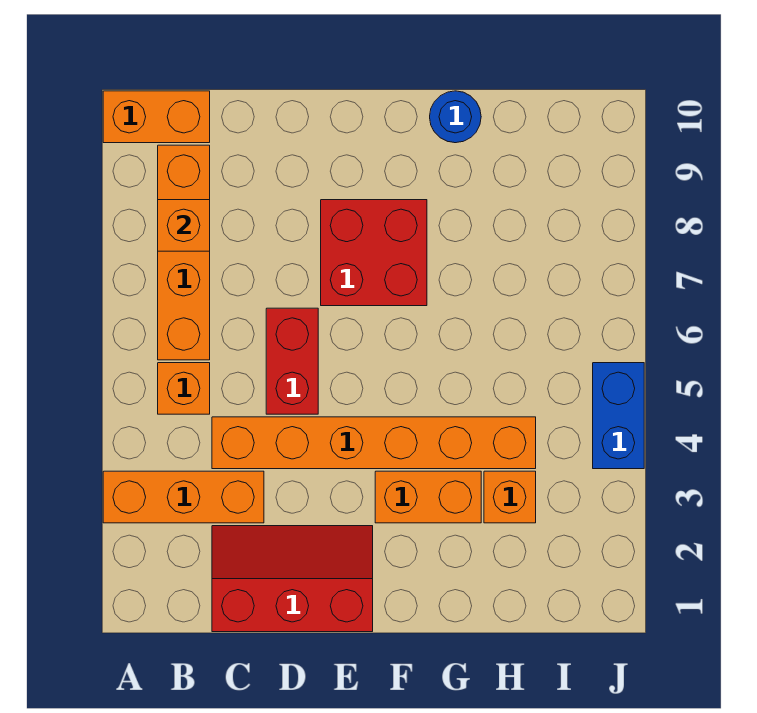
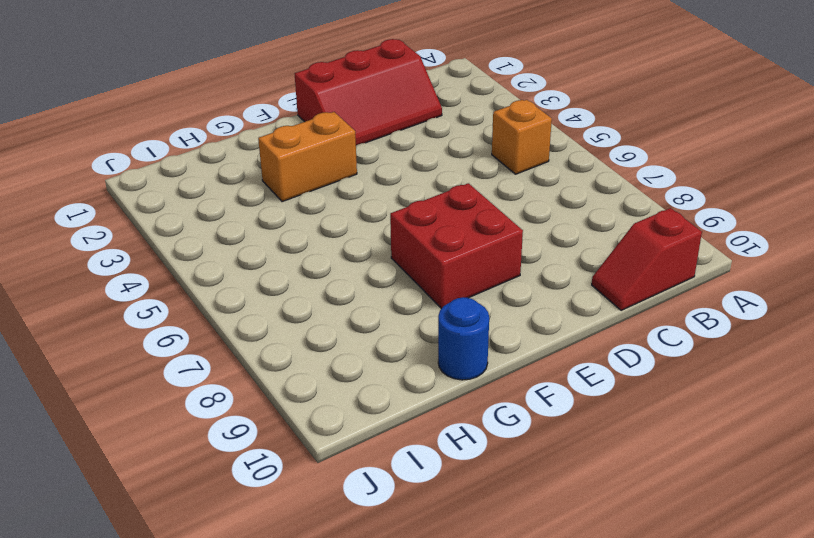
red slope B10:C10 level 1 top B -> orange brick A10:B10 level 1
none -> orange brick A3:C3 level 1
none -> orange brick B6:B9 level 1
none -> orange brick C4:H4 level 1

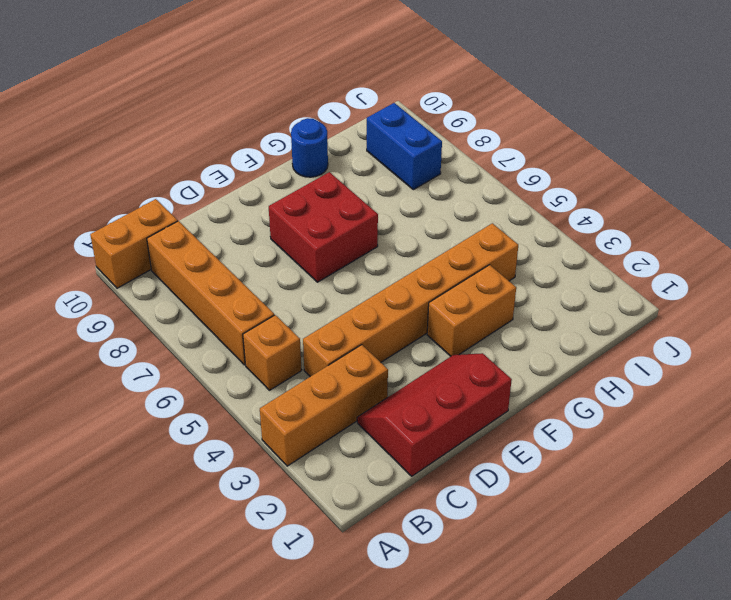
blue brick I8:I9 level 1 -> blue brick J4:J5 level 1
none -> red brick D5:D6 level 1
none -> orange brick H3 level 1
none -> orange brick B8 level 2

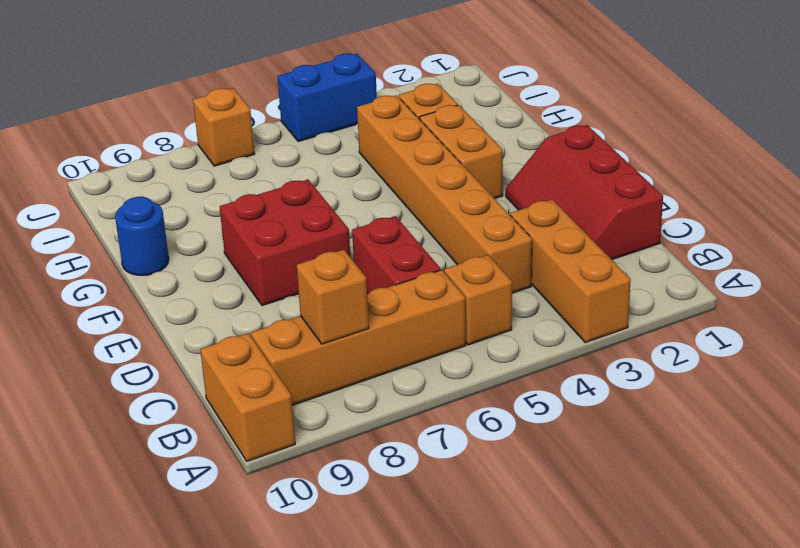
red brick C6:D6 level 1 -> red brick D5:D6 level 1
orange brick J7 level 1 -> none

